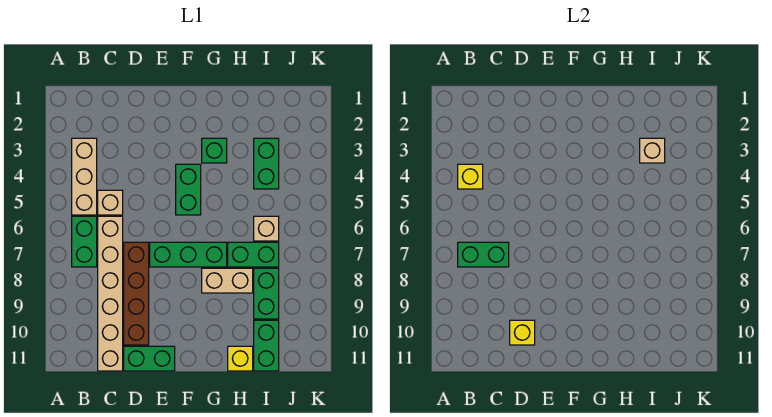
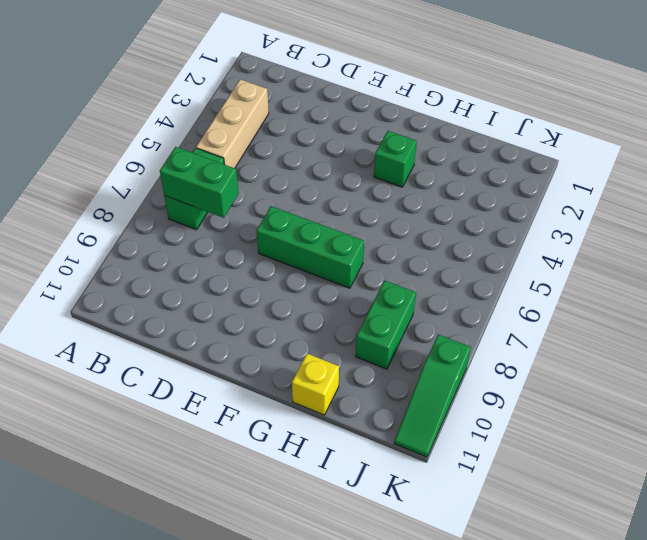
green slope K9:K11 level 1 top 9 -> none
none -> tan brick C5 level 1
none -> tan brick C6:C11 level 1
none -> brown brick D7:D10 level 1

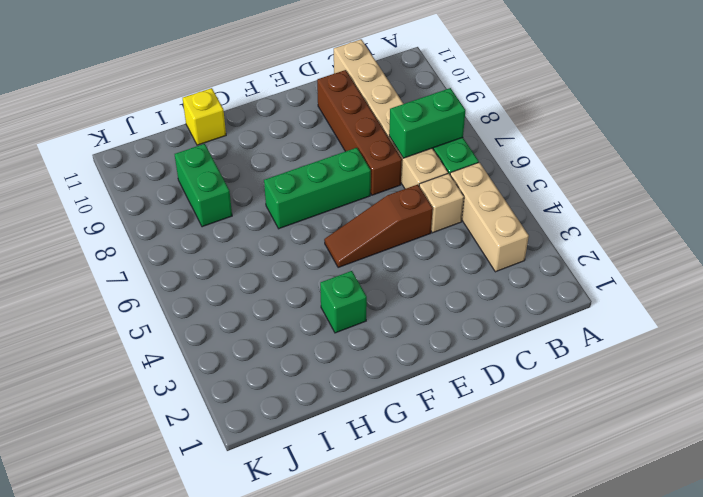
brown slope D5:F5 level 1 top D -> green brick F4:F5 level 1
none -> green brick D11:E11 level 1
none -> tan brick G8:H8 level 1
none -> green brick H7:I7 level 1

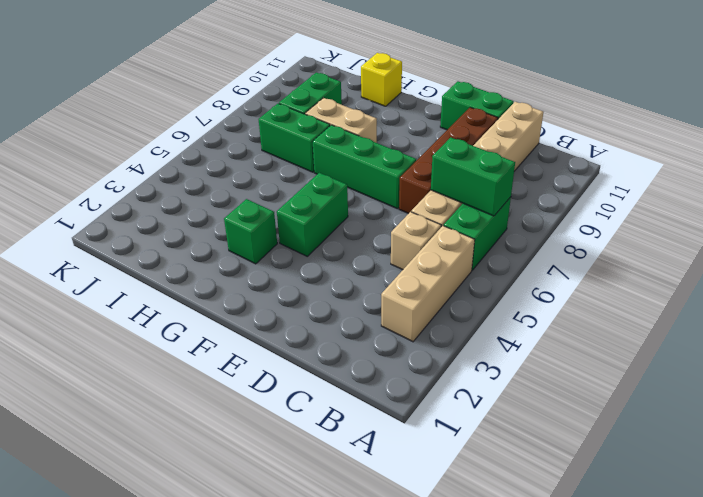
none -> green brick I3:I4 level 1
none -> tan brick I6 level 1
none -> green brick I10:I11 level 1

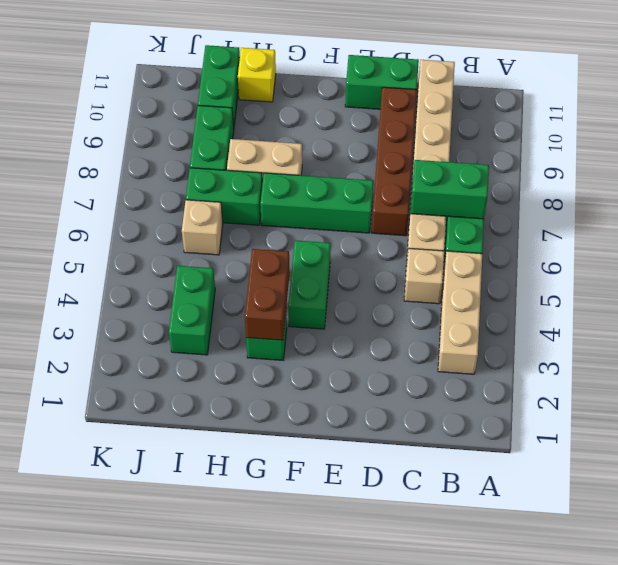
brown brick G3:G4 level 2 -> none
none -> yellow brick B4 level 2
none -> yellow brick D10 level 2
none -> tan brick I3 level 2

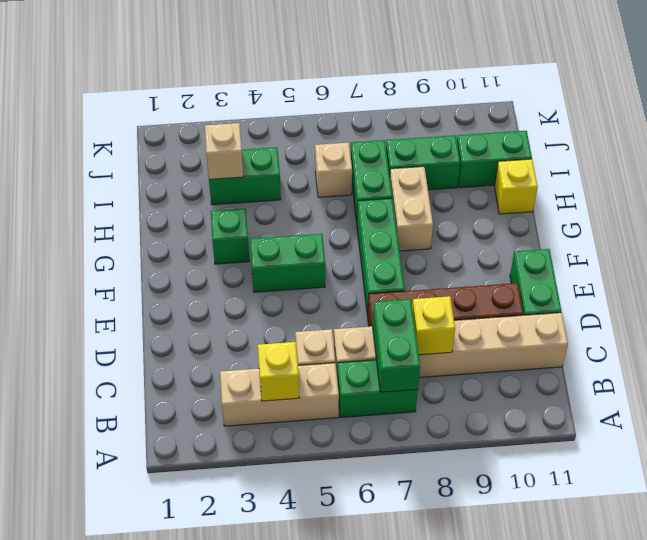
yellow brick C8 level 2 -> yellow brick D10 level 2

